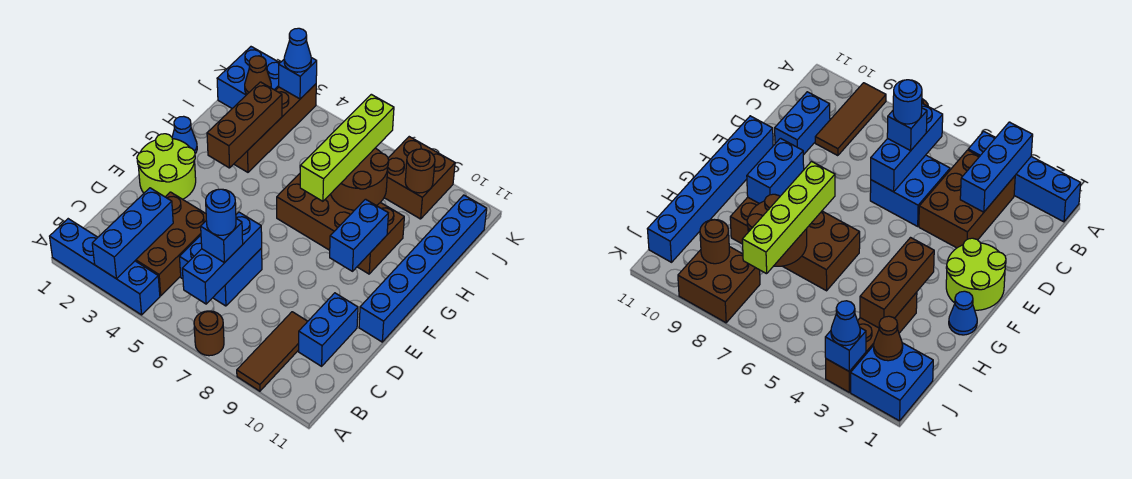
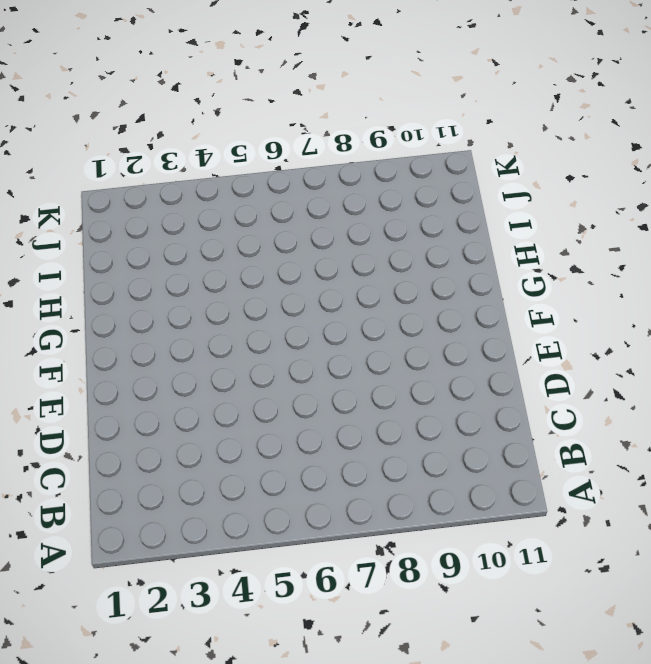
none -> blue brick A1:A4 level 1
none -> brown round brick A7 level 1
none -> brown tile A9:C9 level 1

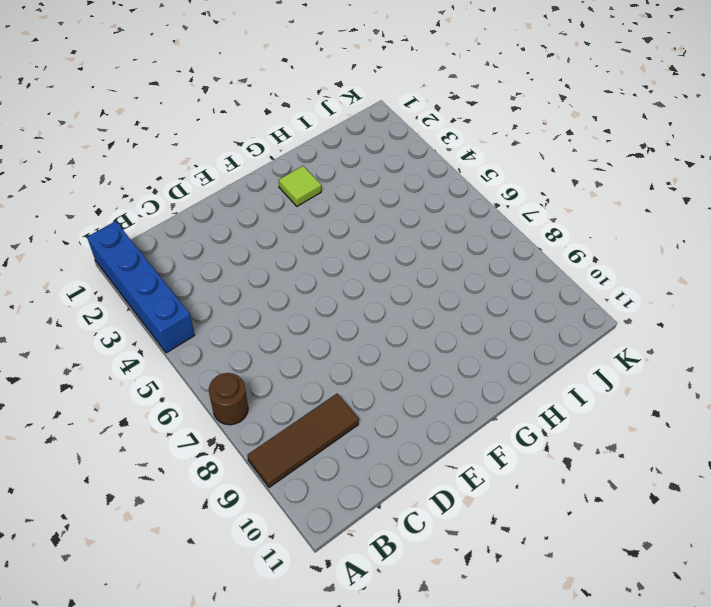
lime tile G2 level 1 -> none
none -> brown brick B3:D4 level 1
none -> blue brick C5:D6 level 1
none -> blue brick C10:D10 level 1

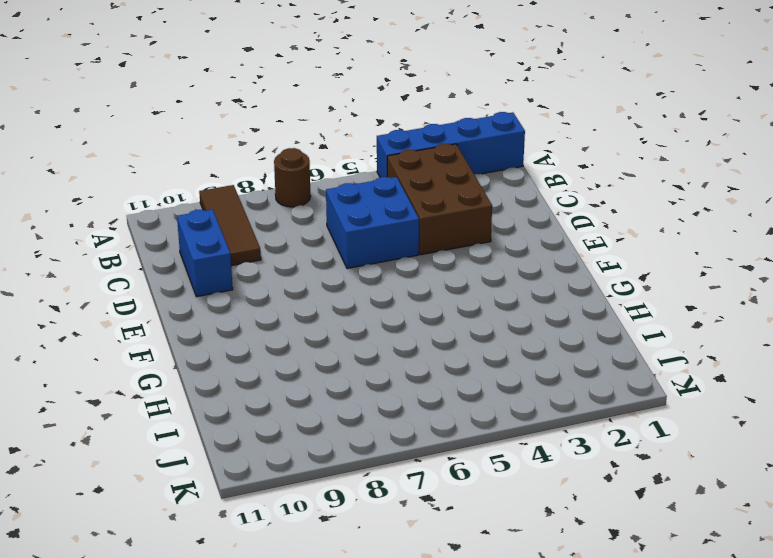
none -> lime round brick E1:F2 level 1
none -> blue brick E11:J11 level 1
none -> blue cone G1 level 1

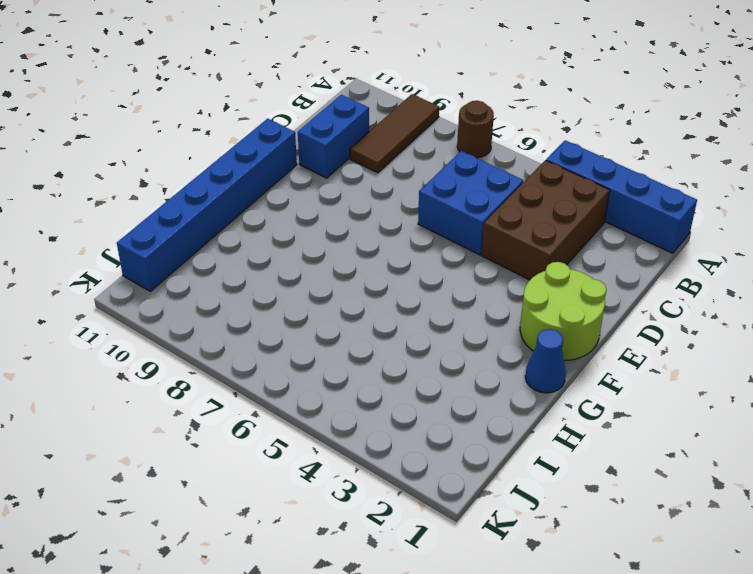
none -> brown brick G6:H9 level 1
none -> brown brick H3:K3 level 1
none -> blue brick J1:K2 level 1

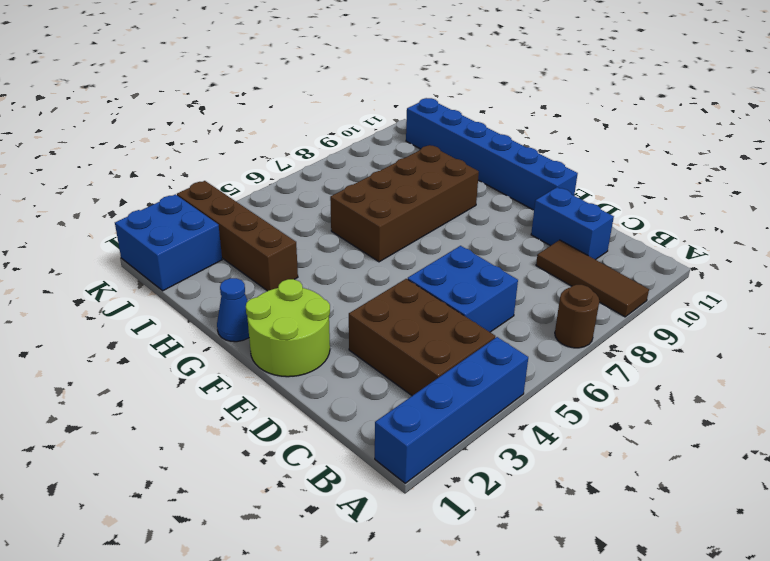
none -> brown brick J8:K9 level 1
none -> blue brick A3:C3 level 2
none -> blue brick B6:D6 level 2

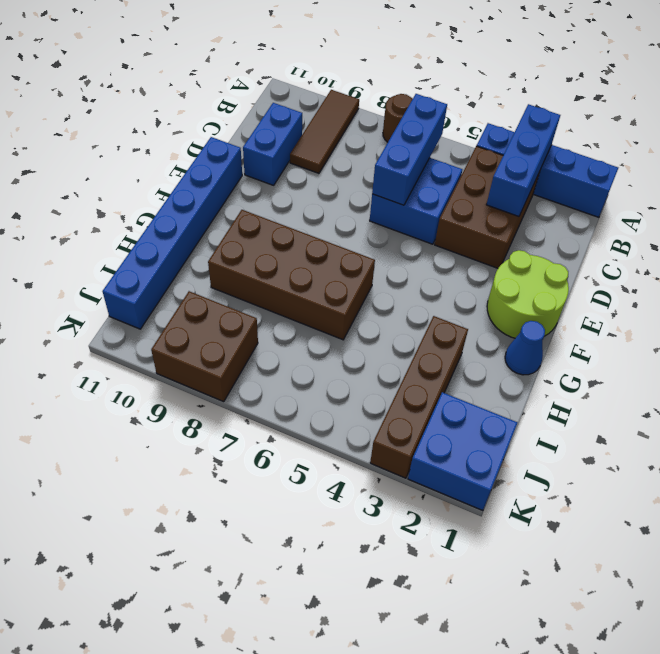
none -> blue brick F9:G9 level 2
none -> brown brick G3:I3 level 2
none -> brown round brick H7:I8 level 2

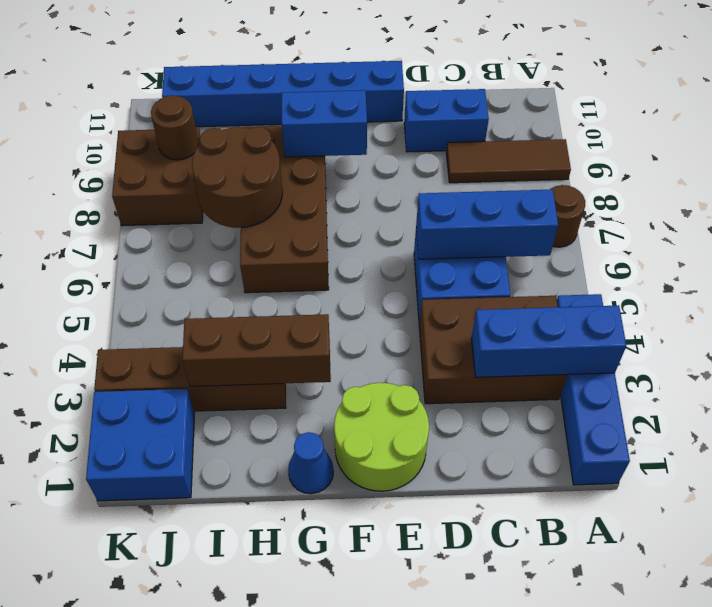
none -> brown cone J2 level 2
none -> blue brick K3 level 2
none -> blue brick C6 level 3

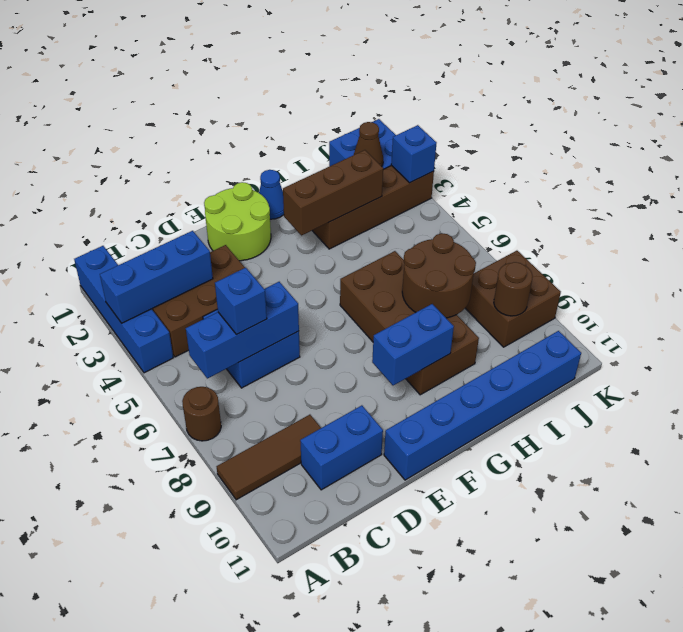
none -> lime brick G7:J7 level 3
none -> blue cone K3 level 3
none -> blue round brick C6 level 4

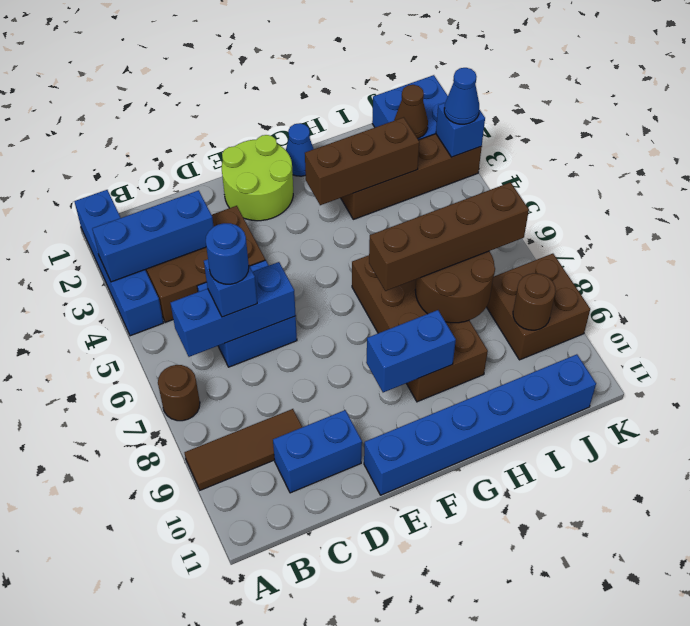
brown brick G7:J7 level 3 -> lime brick G7:J7 level 3

